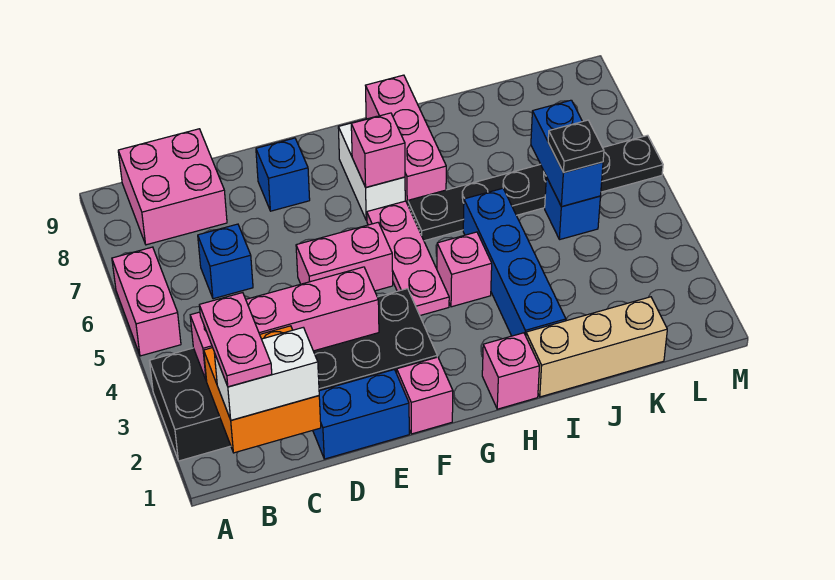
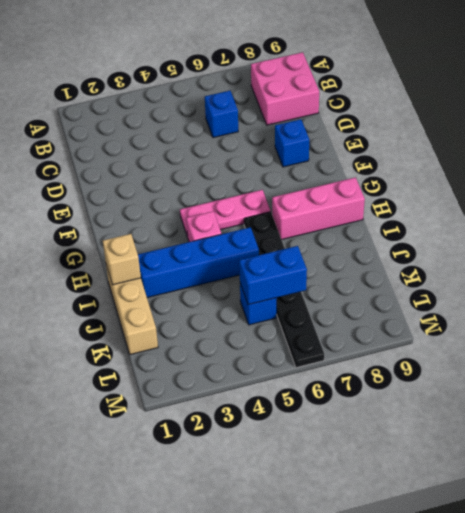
tan brick I1 level 2 -> none
none -> black brick A2:F3 level 1
none -> pink brick A5:A6 level 1
none -> blue brick D1:E1 level 1

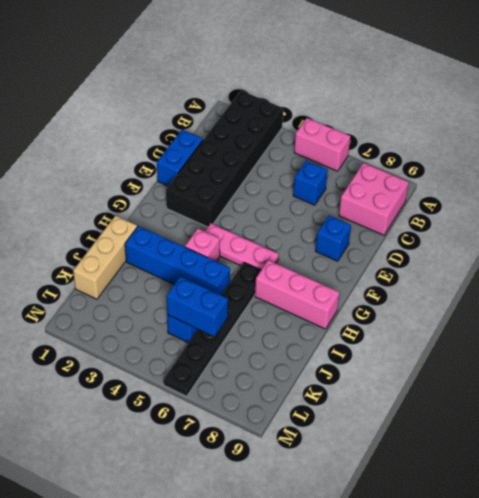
none -> pink brick E5:F5 level 1
none -> pink brick F1 level 1
none -> white brick G7:G8 level 1

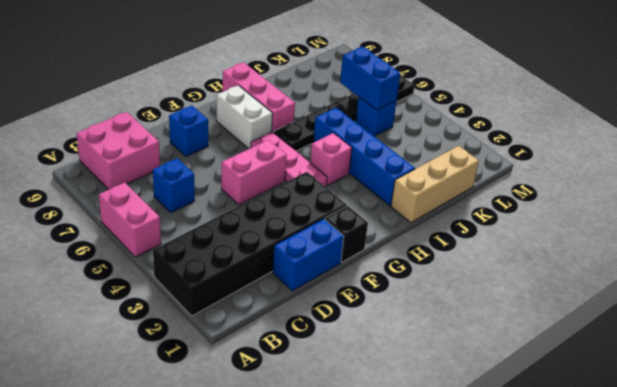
black brick F1 level 1 -> pink brick F1 level 1
none -> pink brick H1 level 1
none -> orange brick B1:C2 level 2
none -> pink brick B3:E3 level 2

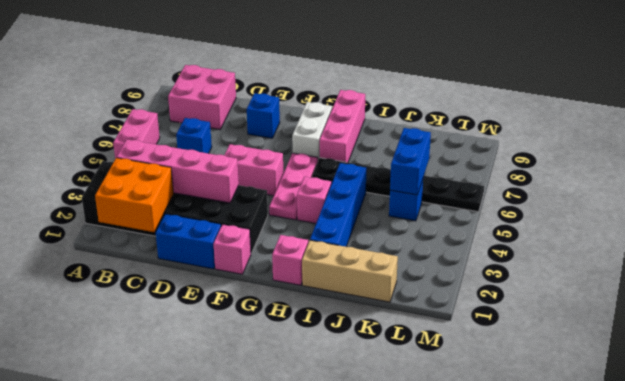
none -> pink brick G7 level 2
none -> white brick B1:C1 level 3
none -> black plate K5 level 3

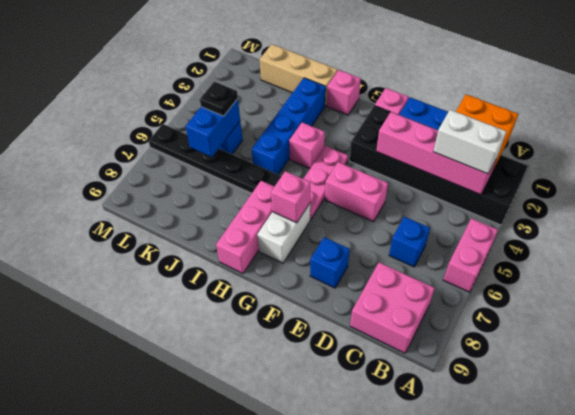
white brick B3:C3 level 3 -> white brick B1:C1 level 3
none -> pink plate B1:B2 level 4

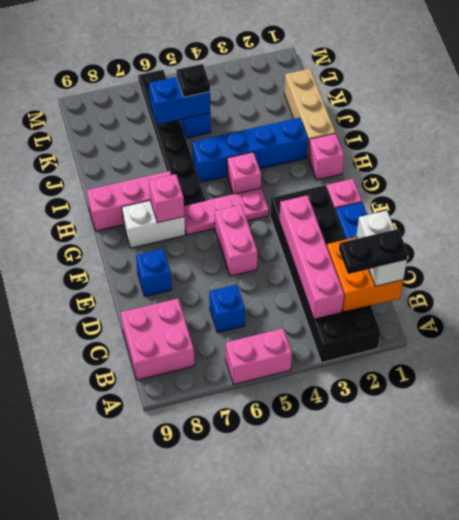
black plate B1:B2 level 4 -> pink plate B1:B2 level 4

